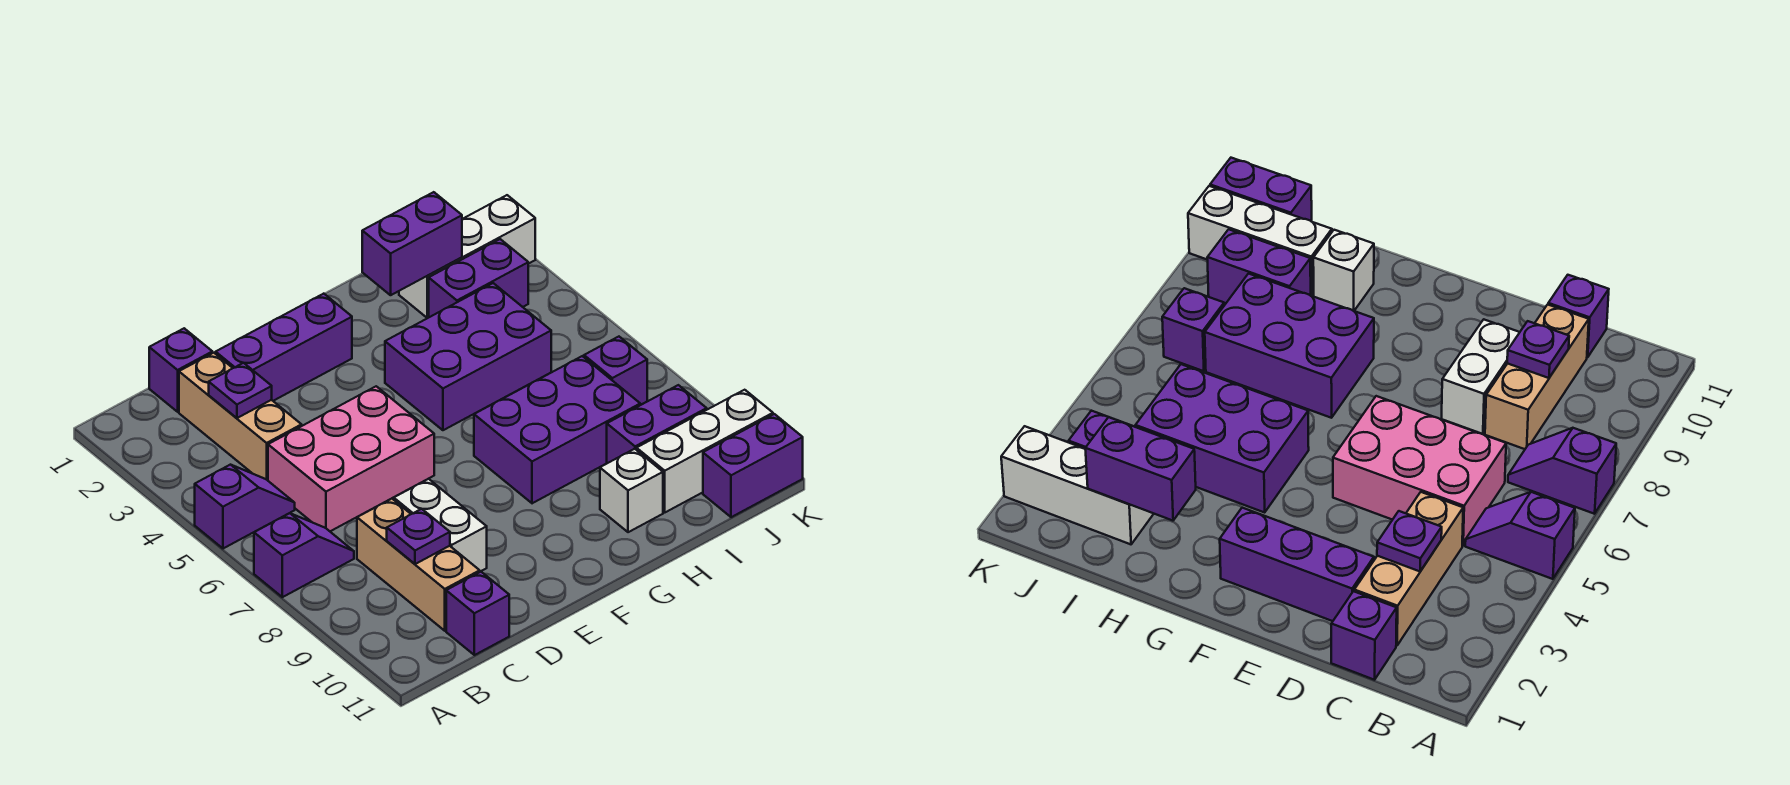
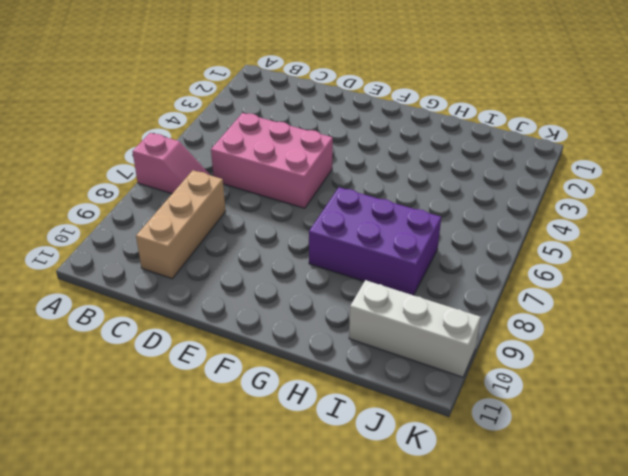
pink slope A7:B7 level 1 top A -> purple slope A7:B7 level 1 top A
none -> purple slope A5:B5 level 1 top A
none -> purple brick C1 level 1
none -> tan brick C2:C4 level 1

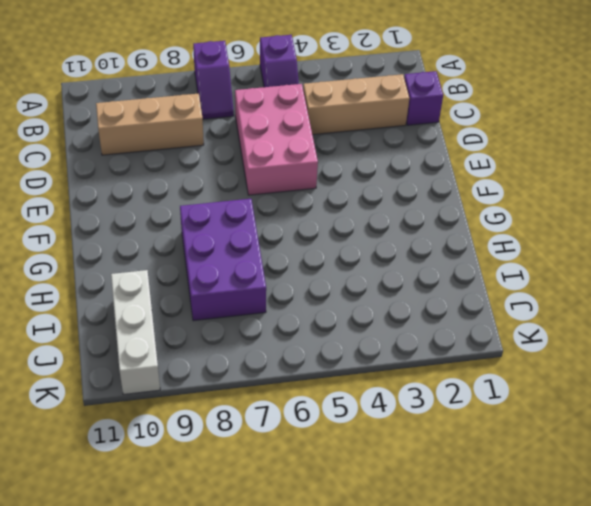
none -> purple brick C11 level 1
none -> purple brick D2:F2 level 1
none -> white brick D8:D9 level 1

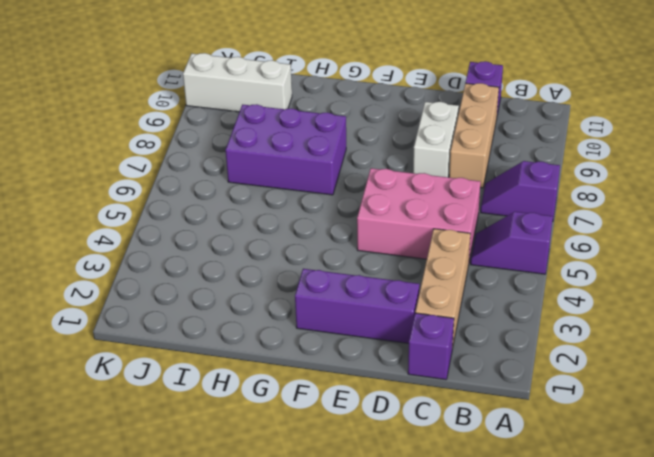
none -> purple brick G4:I5 level 1
none -> white brick H10 level 1
none -> white brick I2:K2 level 1

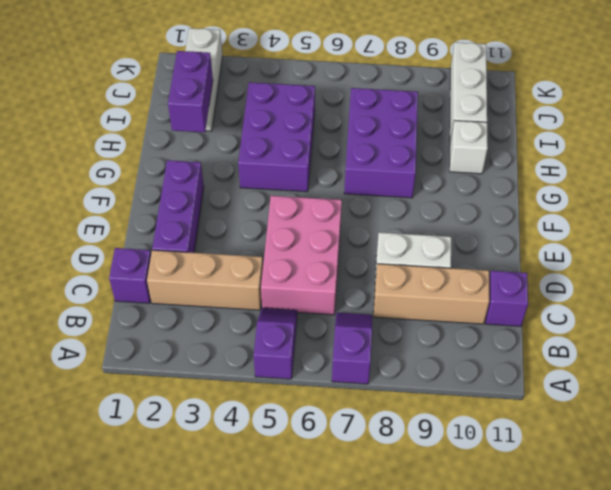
none -> purple brick I3:J3 level 1
none -> purple brick I9:J9 level 1
none -> purple brick J7 level 1

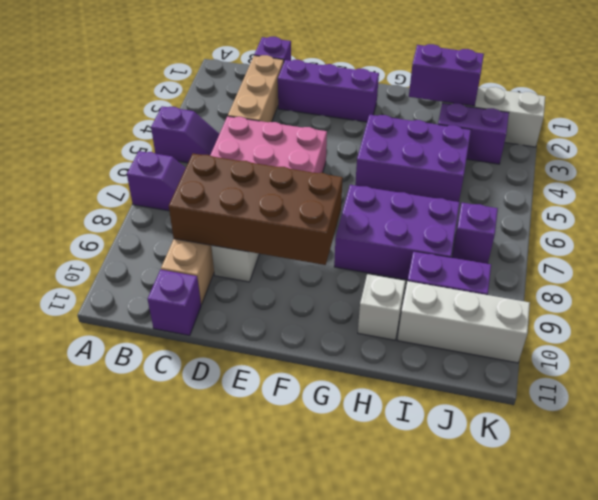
brown brick C8:F9 level 2 -> purple plate C9 level 2
none -> purple brick J11:K11 level 1
none -> purple plate C3 level 2

